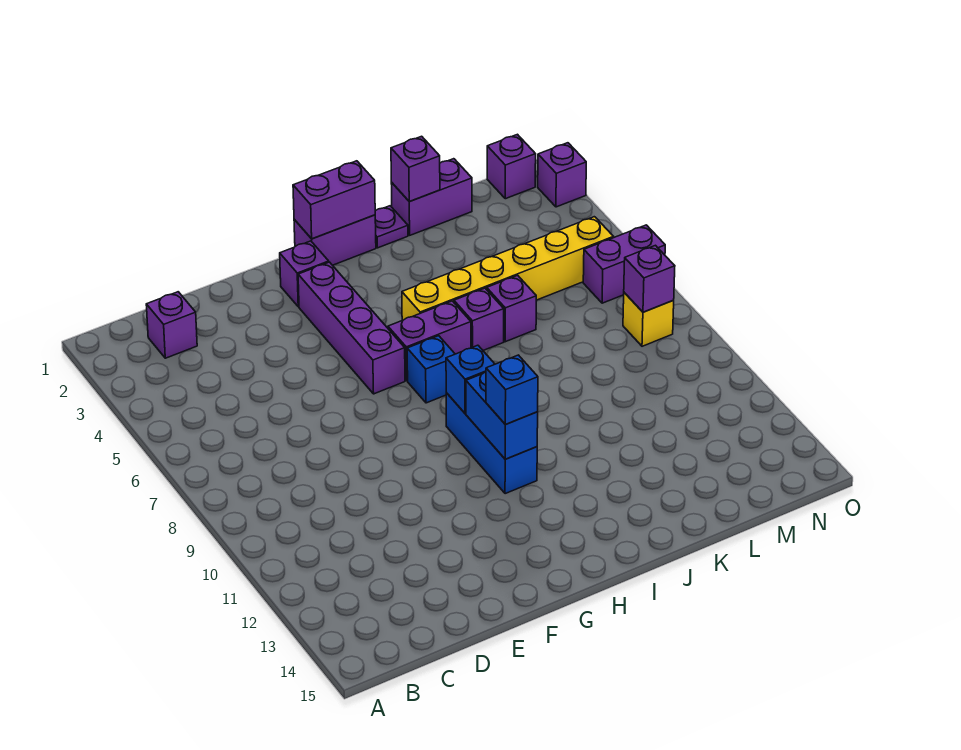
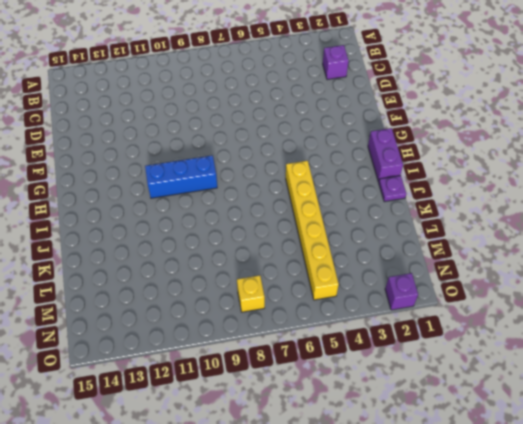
none -> purple brick G2 level 1
none -> purple brick G3:G6 level 1
none -> purple brick H6:I6 level 1

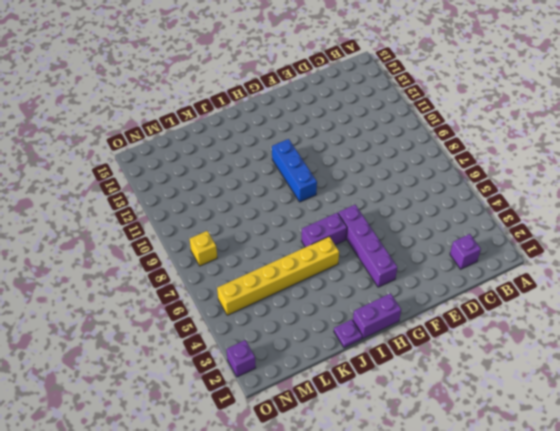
none -> purple brick G2 level 1
none -> blue brick H7 level 1
none -> purple brick J6 level 1

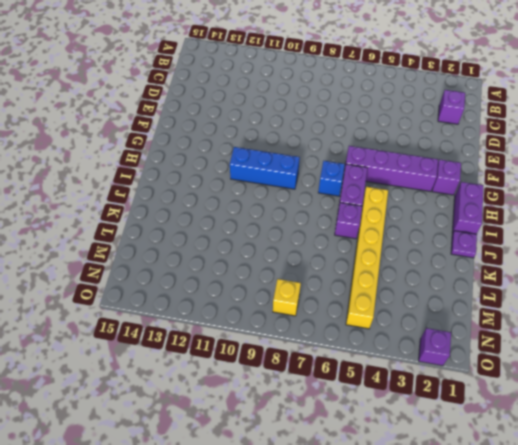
none -> purple brick K1:L1 level 1
none -> purple brick K6 level 1
none -> purple brick N1 level 1

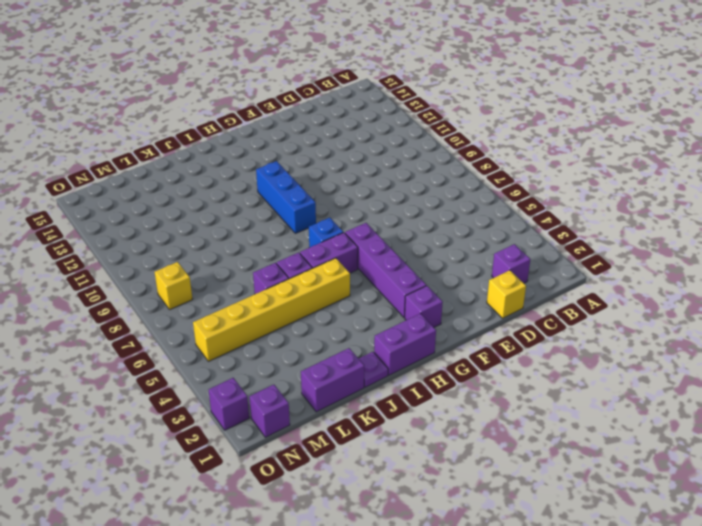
yellow brick D1 level 1 -> none
none -> purple brick N6:O6 level 1
none -> purple brick H1:I1 level 2
none -> blue brick H9 level 2

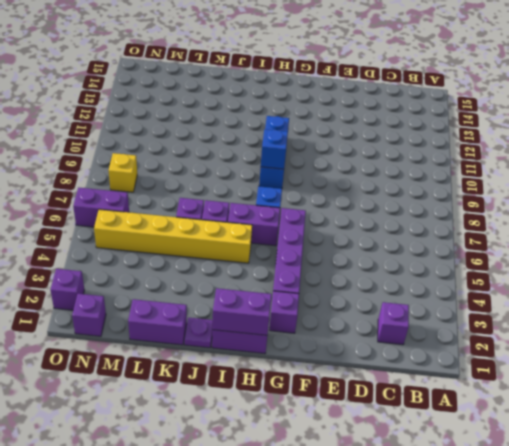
none -> blue brick H10:H11 level 2
none -> purple brick K1 level 2
none -> purple brick N8 level 2

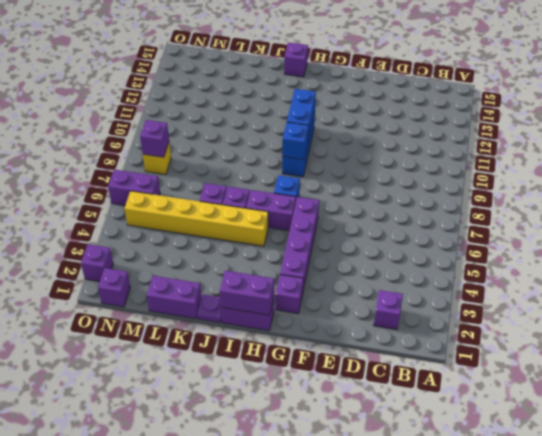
purple brick I15 level 1 -> purple brick K1 level 2
none -> blue brick H11 level 3

